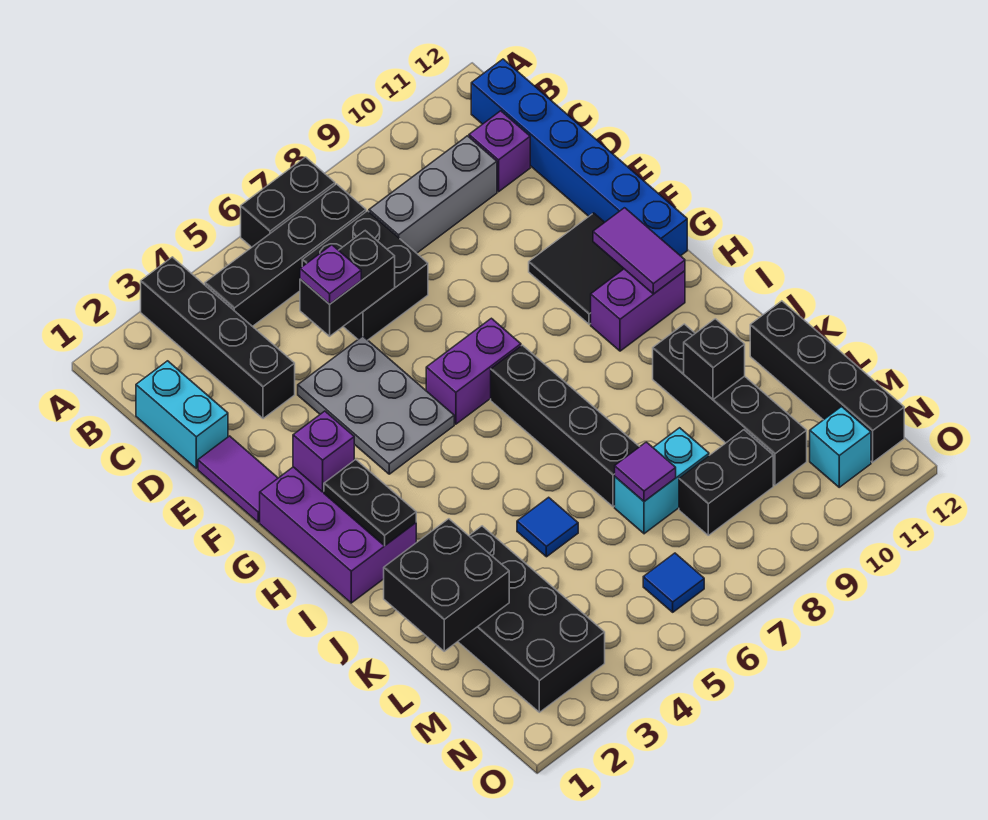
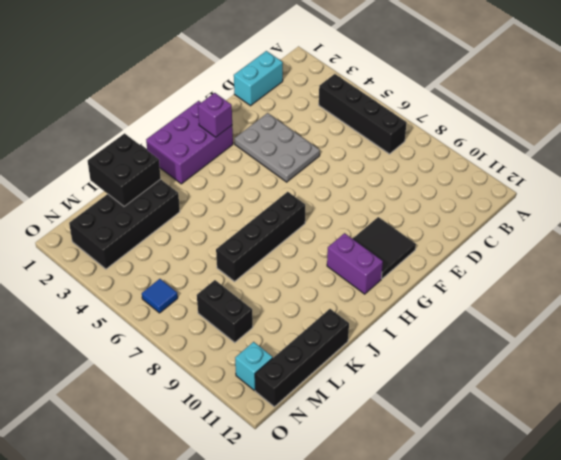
grey plate E3:F5 level 1 -> grey plate E4:G5 level 1
none -> black brick A3:D3 level 1
none -> black brick A6:A7 level 1
none -> blue brick B12:G12 level 1
none -> black brick C6:D7 level 1

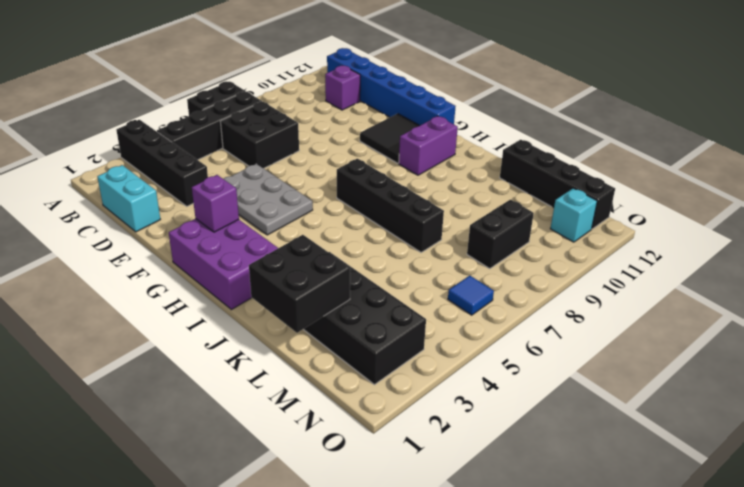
none -> grey brick C8:C10 level 1
none -> purple tile E1:F1 level 1
none -> purple brick G6:G7 level 1
none -> black brick J10:M10 level 1

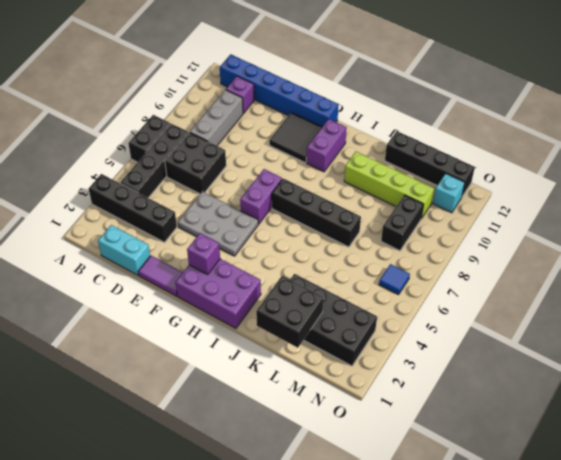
lime brick J10:M10 level 1 -> black brick J10:M10 level 1
none -> blue tile K5 level 1
none -> cyan brick L7:L8 level 1
none -> black brick D5:D6 level 2
none -> purple tile G11:H11 level 2

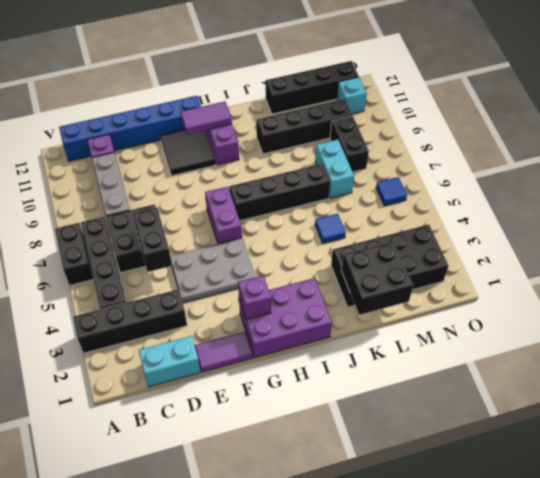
none -> black plate H2:I2 level 2
none -> black brick K10 level 2
none -> purple tile L7 level 2
none -> purple plate D5 level 3

